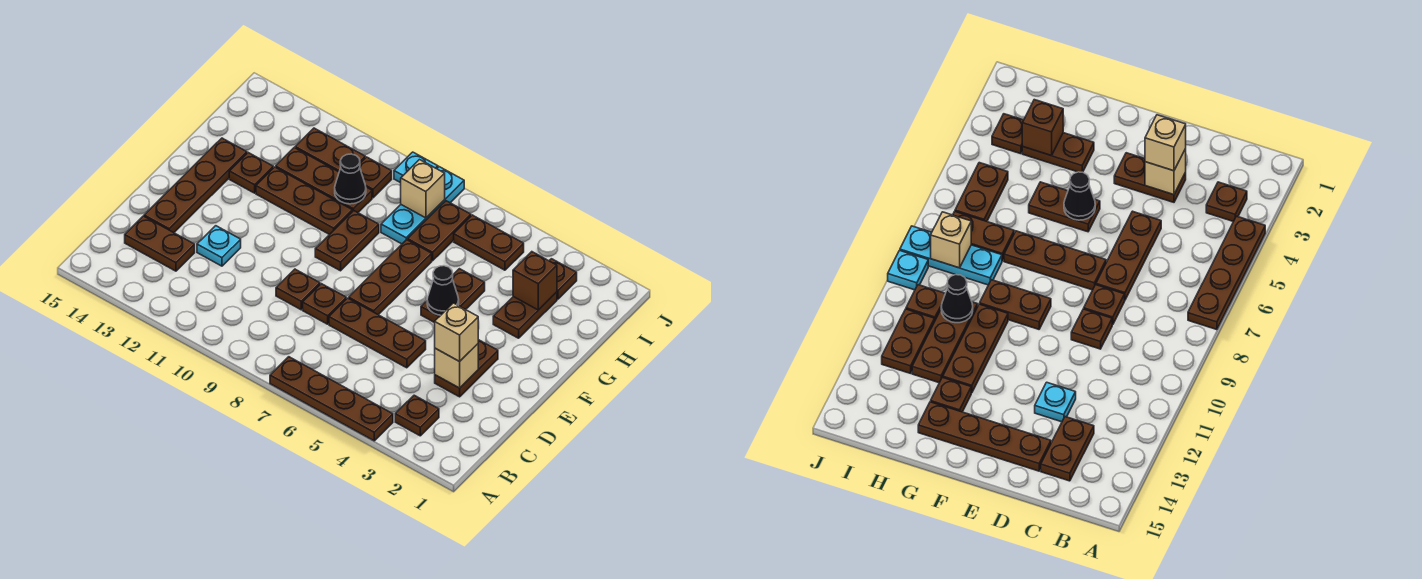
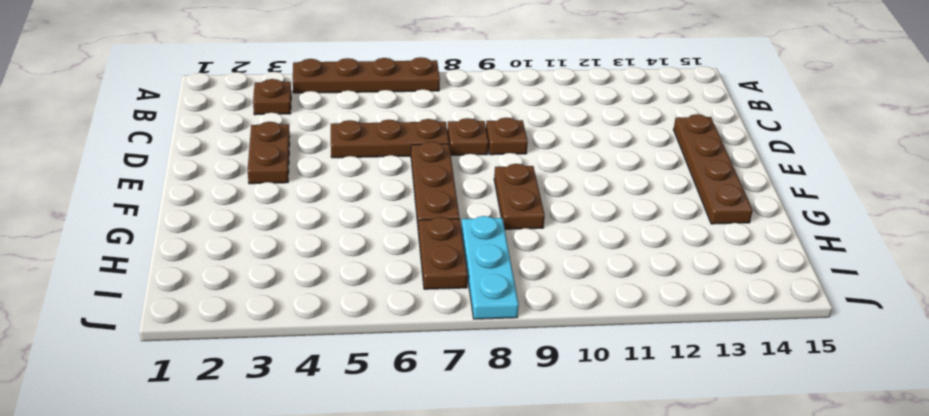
none -> brown plate C13:C14 level 1
none -> cyan plate D12 level 1
none -> brown plate F5:G5 level 1

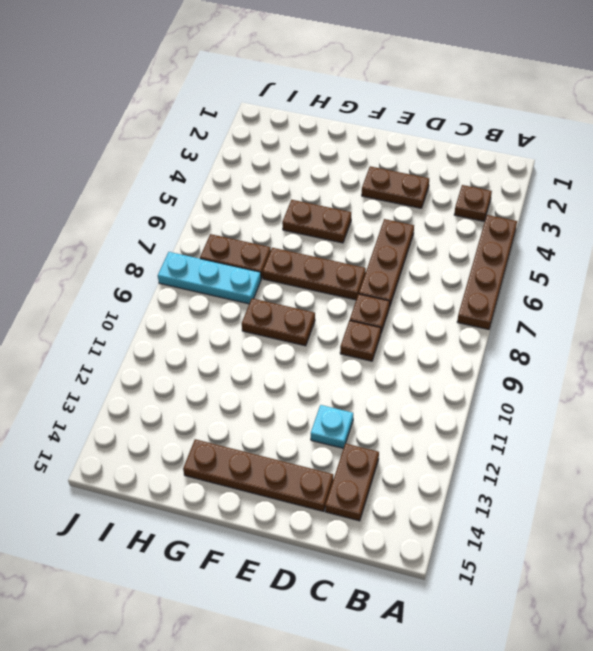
none -> brown plate G3:H3 level 1
none -> brown plate G10:G12 level 1
none -> brown plate G13 level 1

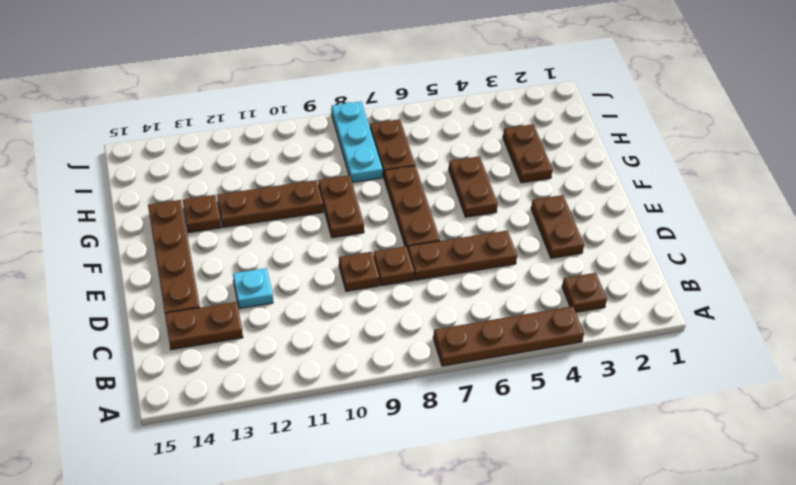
none -> brown plate H10:H12 level 1
none -> brown plate I3 level 1
none -> brown plate I5:I6 level 1

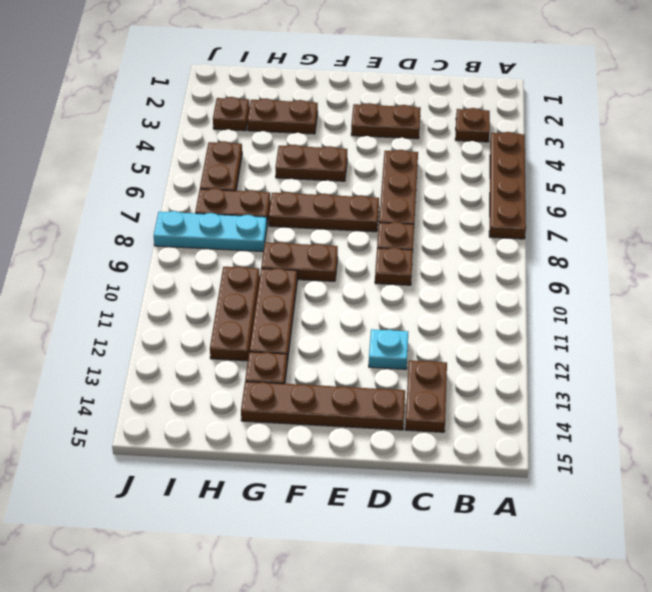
none -> brown plate I10 level 1
none -> brown plate I11:I12 level 1
none -> cyan plate J9 level 1

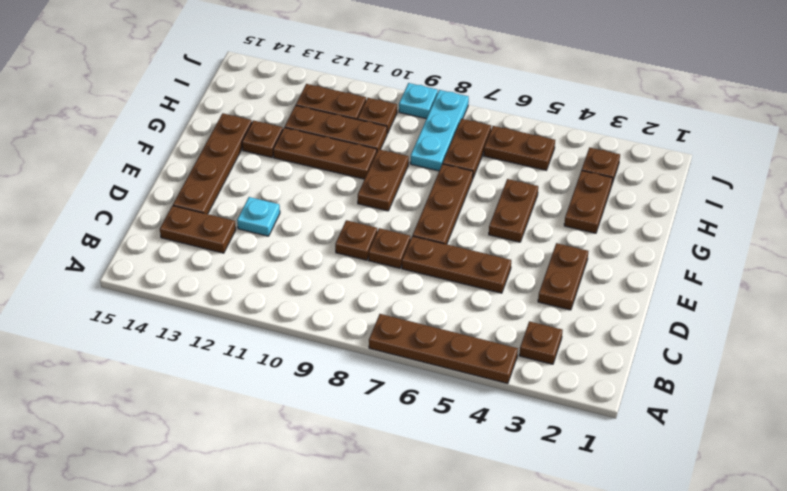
none -> tan brick D3 level 2
none -> black cone F5 level 2
none -> brown brick H3 level 2

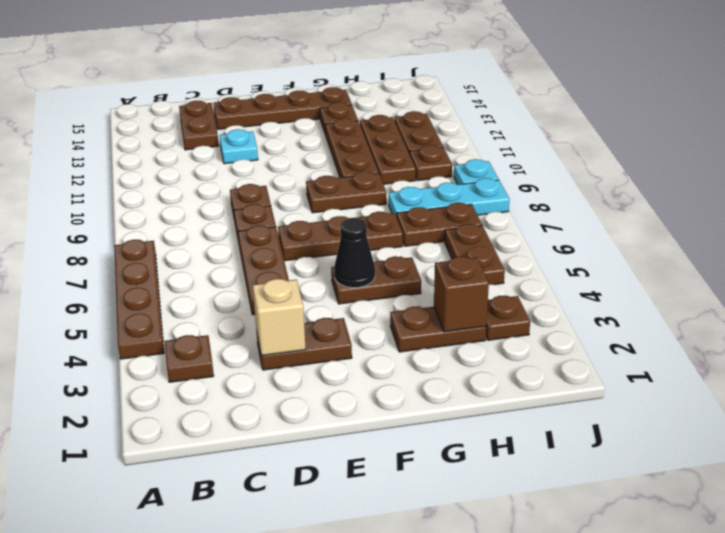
none -> black cone H10 level 2
none -> tan brick I8 level 2
none -> tan brick D3 level 3

